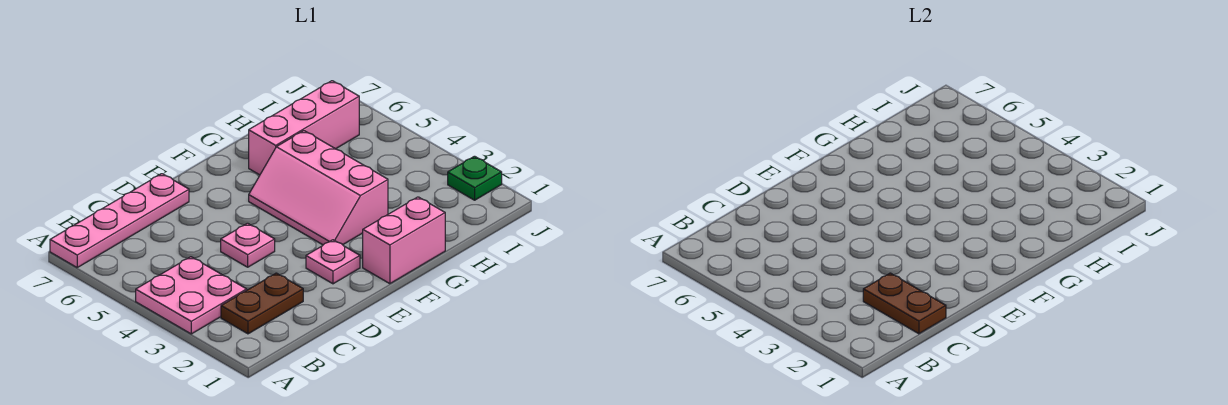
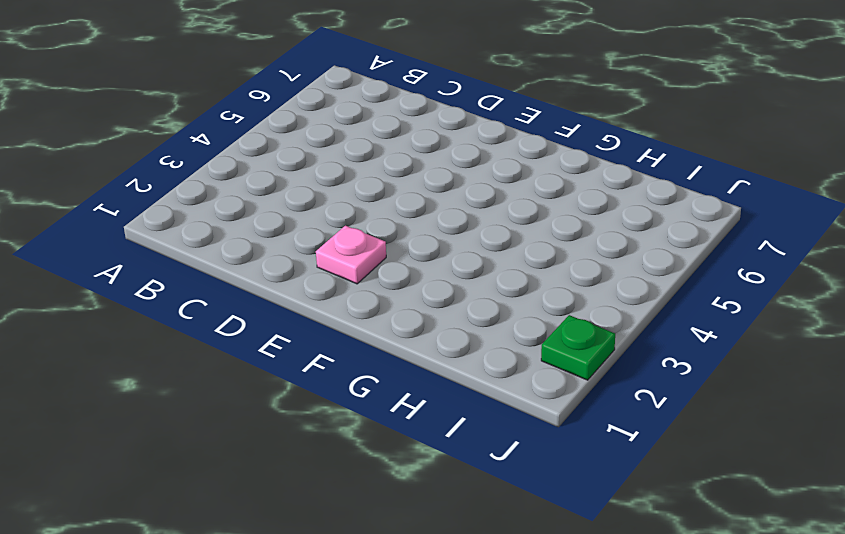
none -> pink plate A3:B4 level 1
none -> pink plate A7:D7 level 1

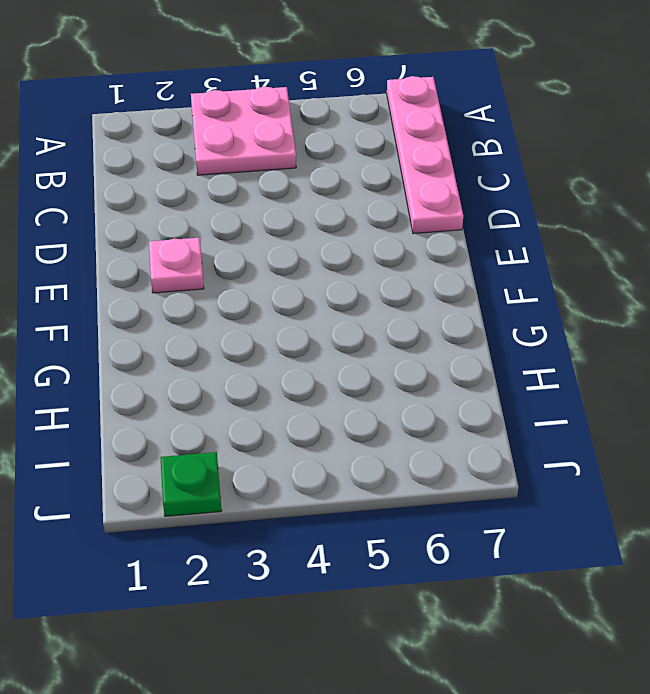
none -> brown plate B2:C2 level 1
none -> pink plate D4 level 1

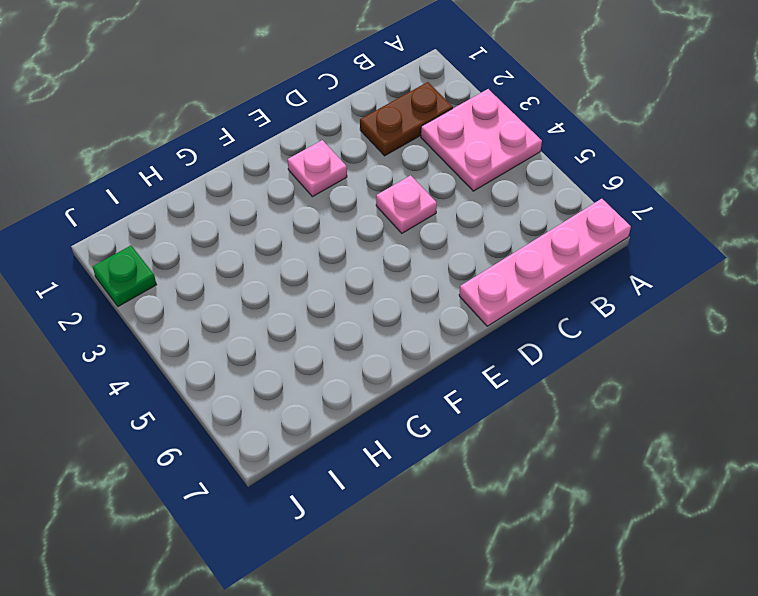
none -> pink brick F1:G1 level 1
none -> pink slope F3:G5 level 1 top G

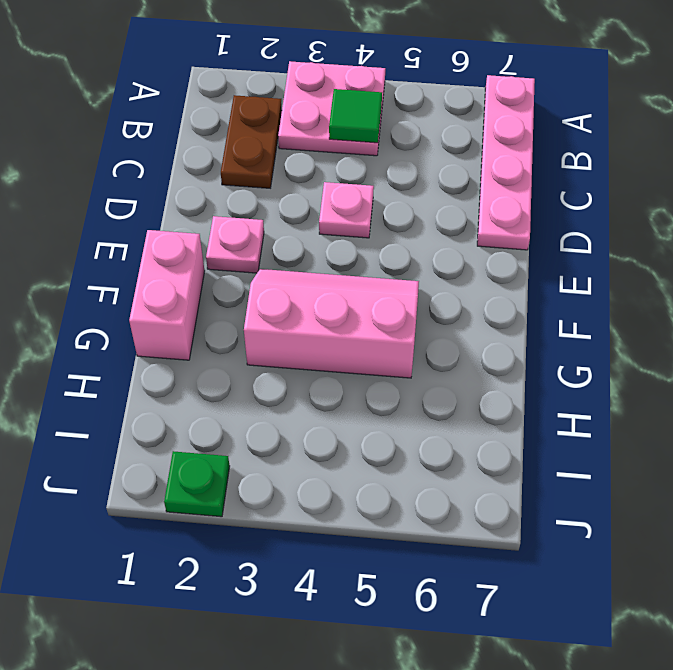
green tile B4 level 2 -> none
none -> pink brick G6:I6 level 1
none -> brown plate C1:C2 level 2

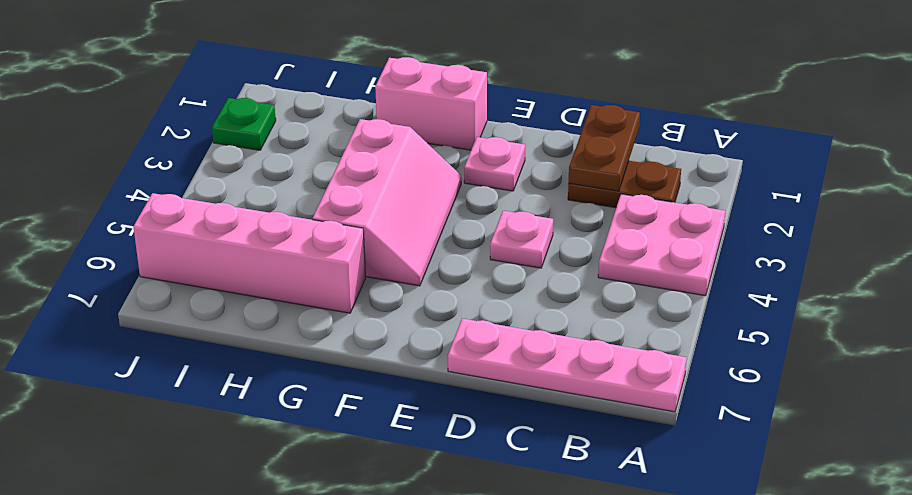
pink brick G6:J6 level 1 -> pink brick G6:I6 level 1

